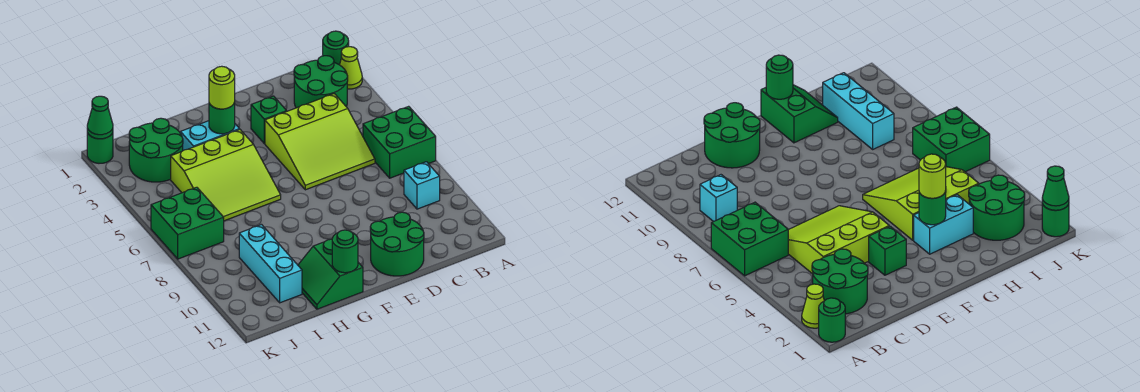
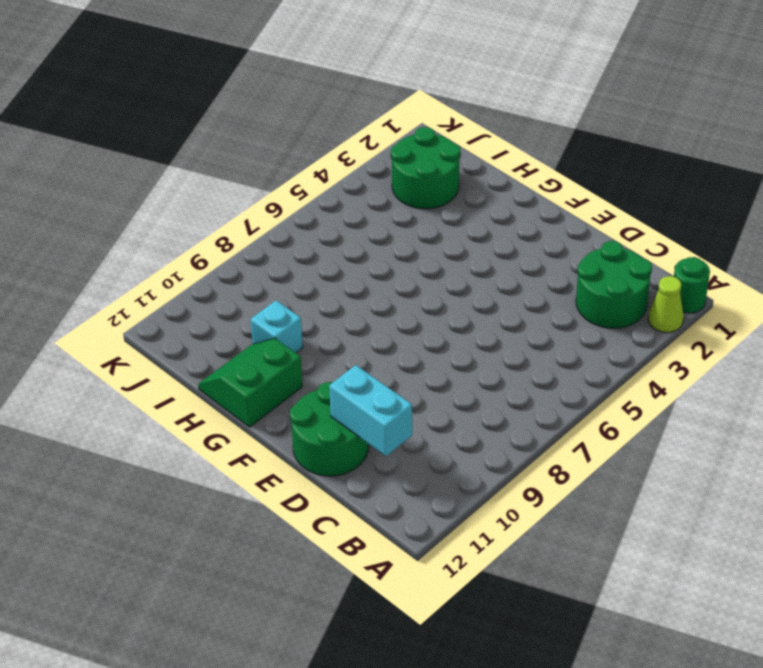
cyan brick C11:D11 level 2 -> cyan brick G3:H3 level 1
cyan brick H10 level 1 -> cyan brick B9 level 1
none -> green brick A6:B7 level 1
none -> lime slope C4:E6 level 1 top 4
none -> green brick E3 level 1

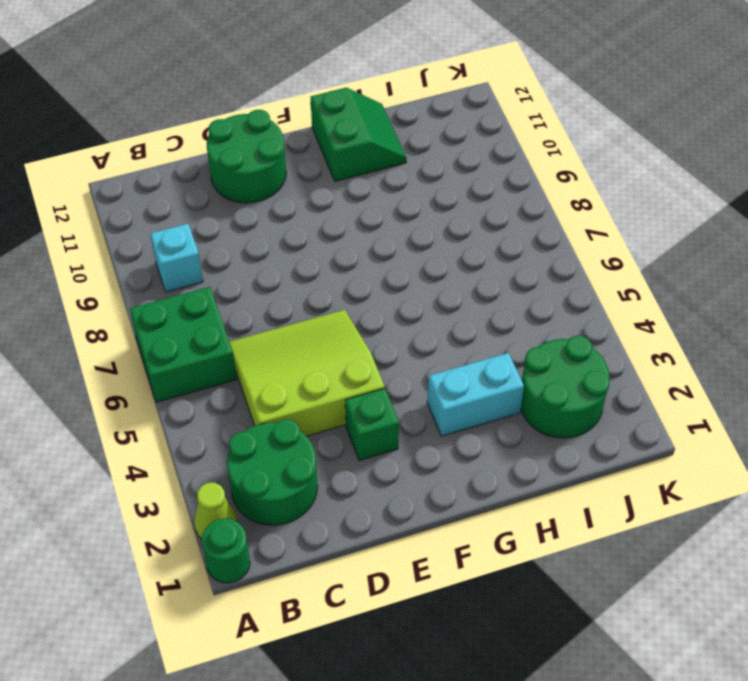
none -> lime slope G4:I6 level 1 top 4
none -> cyan brick I9:I11 level 1
none -> green brick J6:K7 level 1

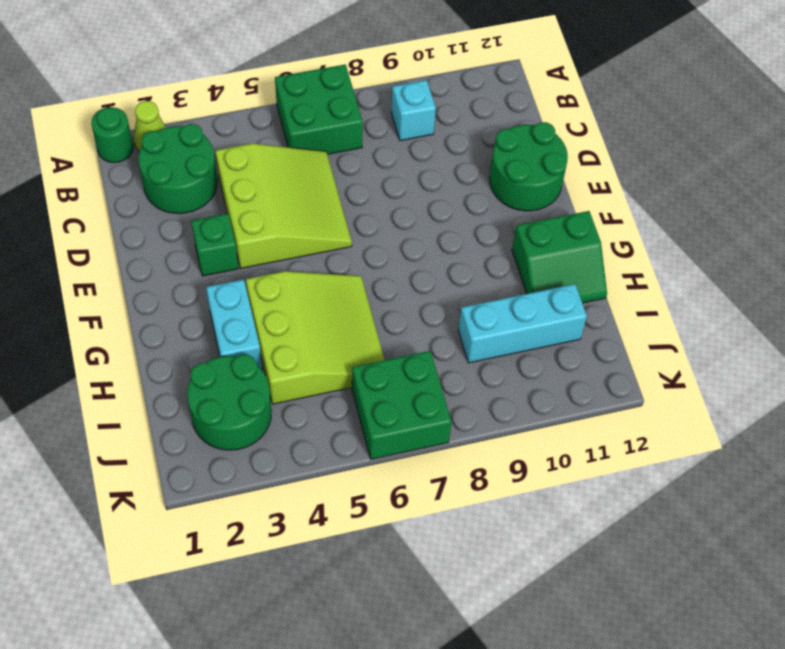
none -> green round brick K1 level 1
none -> green round brick G3 level 2
none -> green round brick G12 level 2

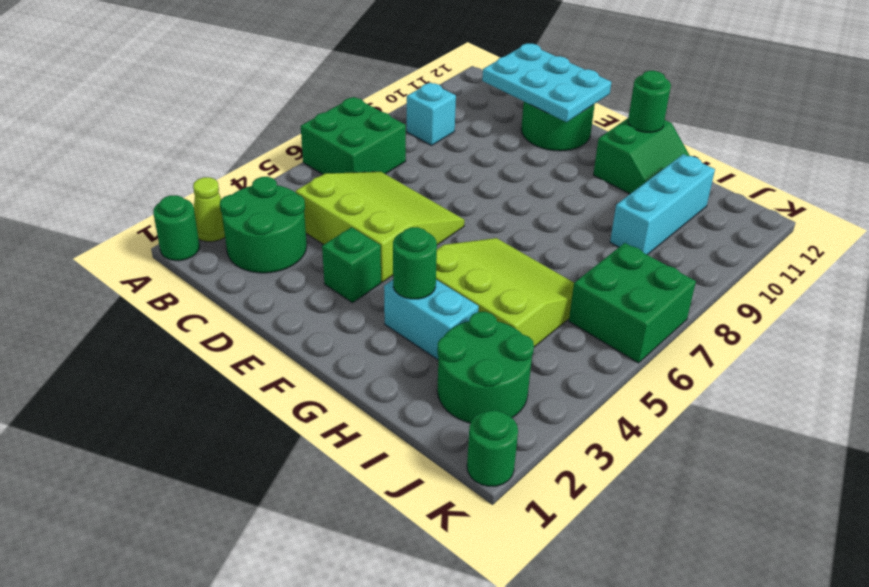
cyan plate C11:E12 level 2 -> none
none -> green cone K1 level 2
none -> lime round brick G3 level 3

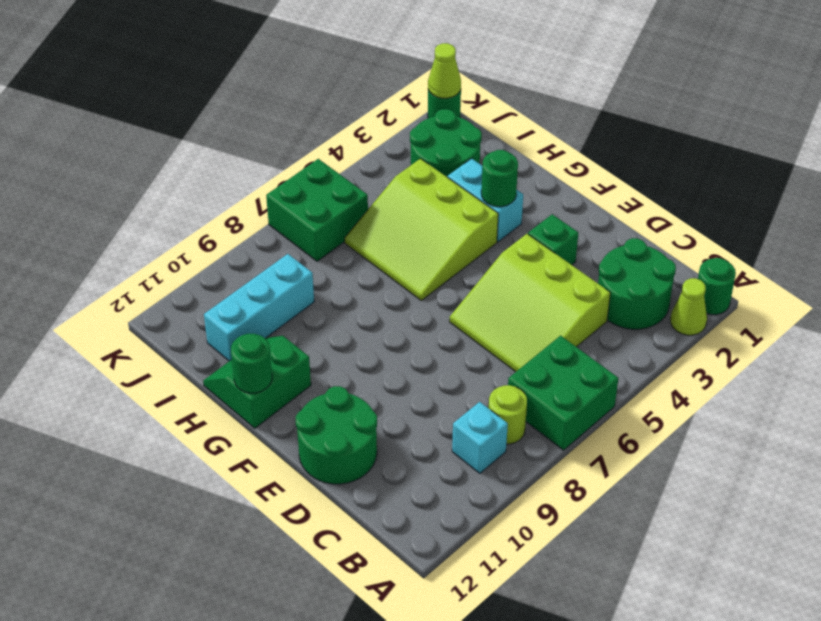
lime round brick B8 level 1 -> lime round brick G3 level 3
lime cone K1 level 2 -> green cone K1 level 2

